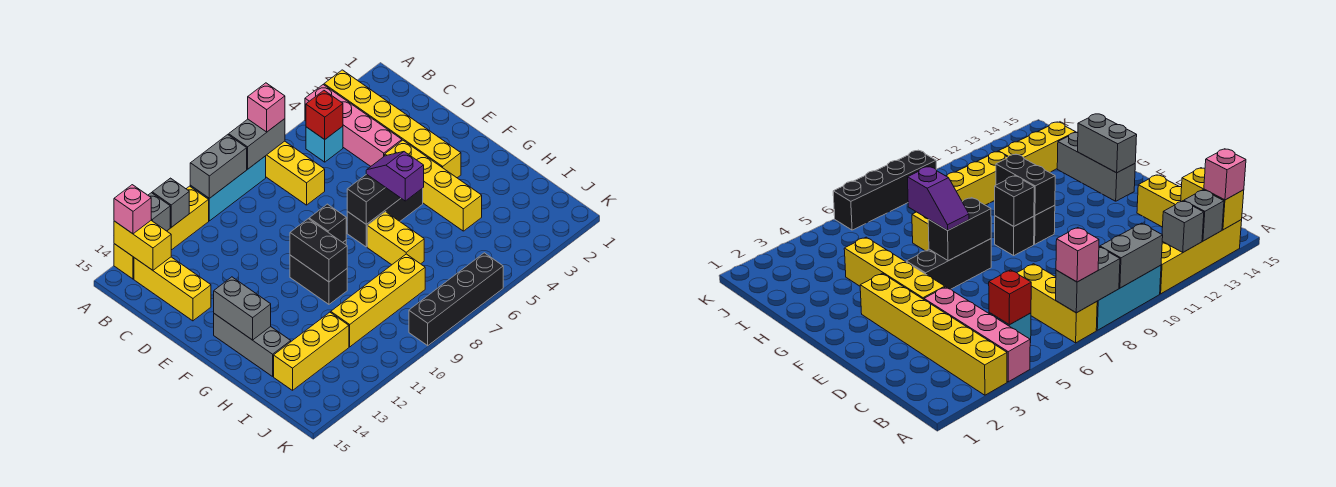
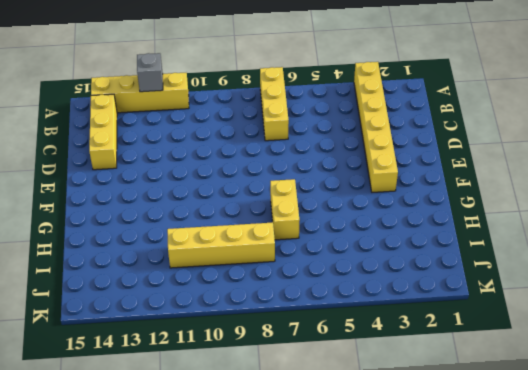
none -> pink brick A4:D4 level 1
none -> cyan brick A8:A10 level 1
none -> cyan brick B5 level 1

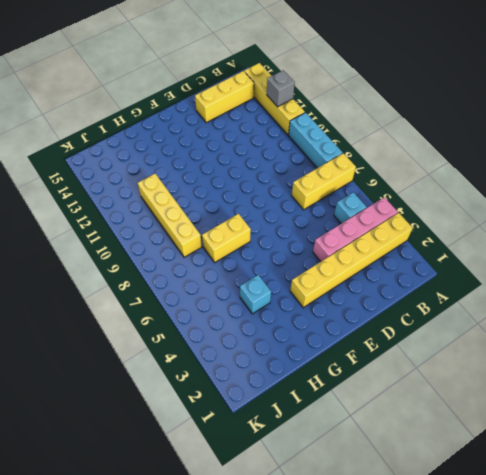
cyan brick H4 level 1 -> yellow brick E4:H4 level 1
none -> black brick F5:F7 level 1
none -> black brick F9 level 1
none -> black brick F10:G10 level 1

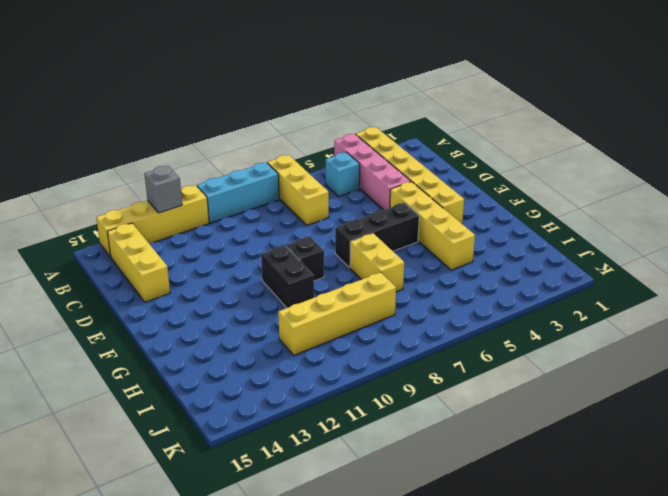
none -> grey brick F14:H14 level 1
none -> yellow brick I12:I14 level 1
none -> black brick K6:K9 level 1

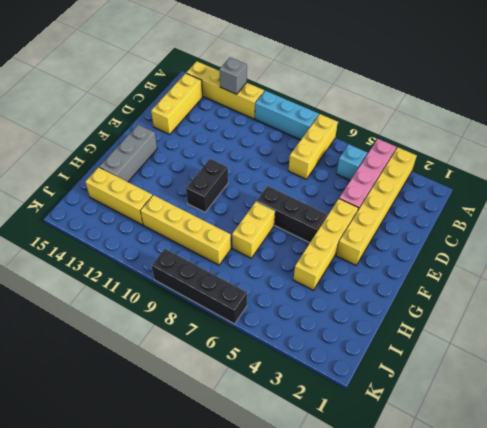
none -> black brick F9 level 1
none -> grey brick A7:A8 level 2
none -> grey brick A9:A10 level 2

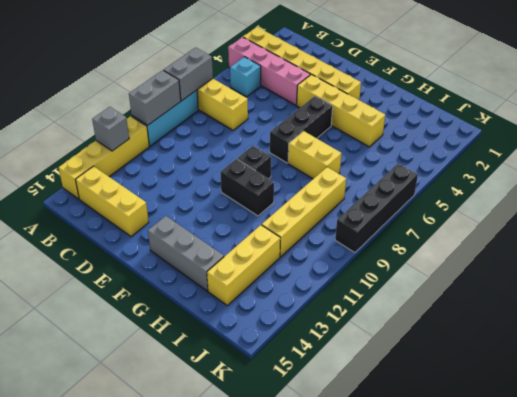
none -> grey brick A13 level 2
none -> yellow brick A14:B14 level 2
none -> red brick B5 level 2

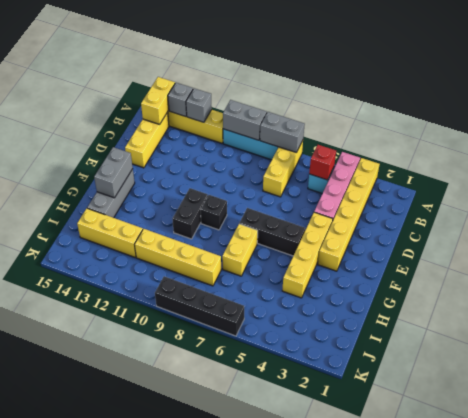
none -> black brick F6:F7 level 2
none -> black brick F9 level 2
none -> black brick F10:G10 level 2

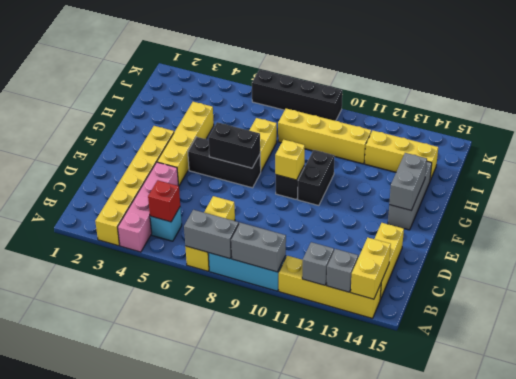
yellow brick F9 level 2 -> black brick F9 level 2
none -> black brick F10:G10 level 2
none -> pink brick A7 level 3
none -> pink brick A14 level 3

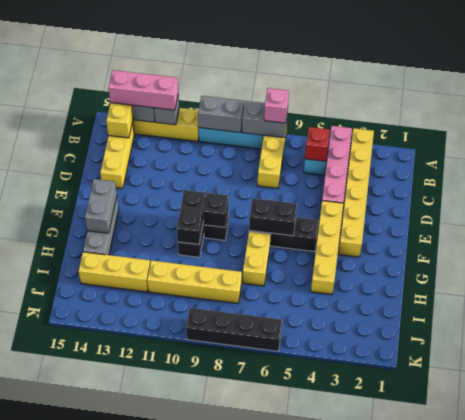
pink brick A12:A14 level 3 -> pink brick A14 level 3
none -> purple slope F6:G6 level 3 top G

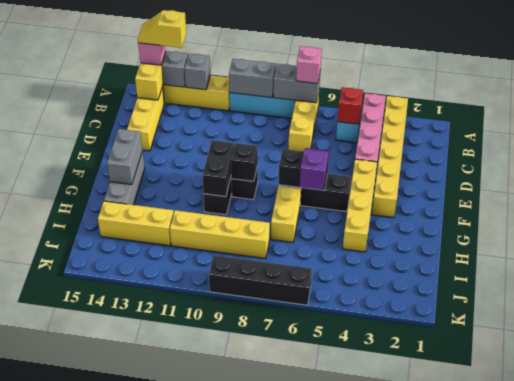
yellow slope A13:A14 level 4 top 13 -> none

